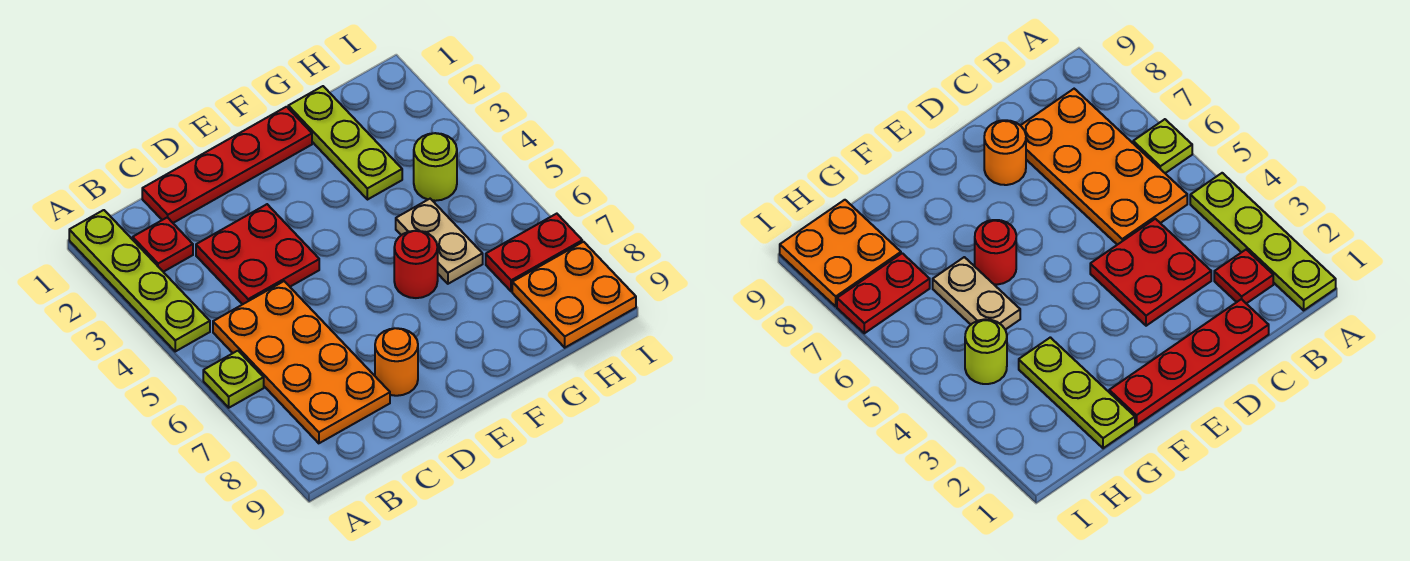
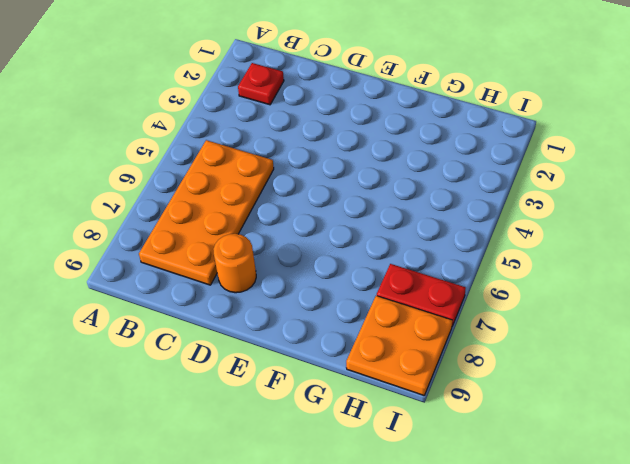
none -> lime plate A1:A4 level 1
none -> lime plate A6 level 1
none -> red plate C1:F1 level 1

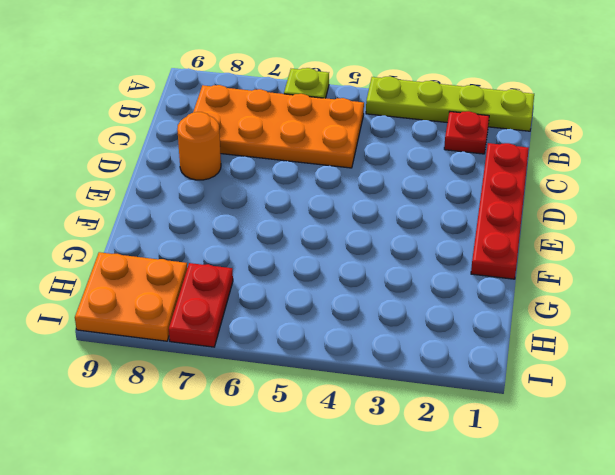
none -> red plate C3:D4 level 1
none -> red round brick F6 level 1
none -> lime plate G1:G3 level 1

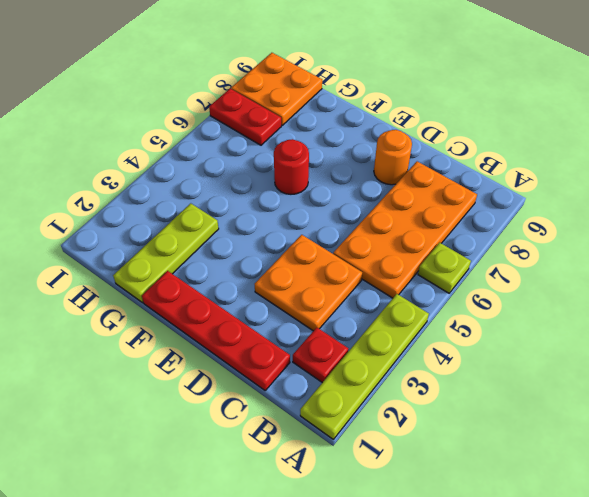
orange plate C3:D4 level 1 -> red plate C3:D4 level 1
none -> tan plate G5:G6 level 1
none -> lime round brick H4 level 1

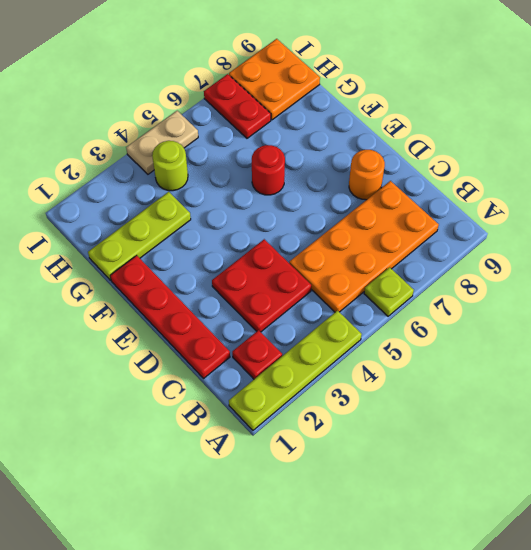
tan plate I4:I5 level 1 -> tan plate G5:G6 level 1

